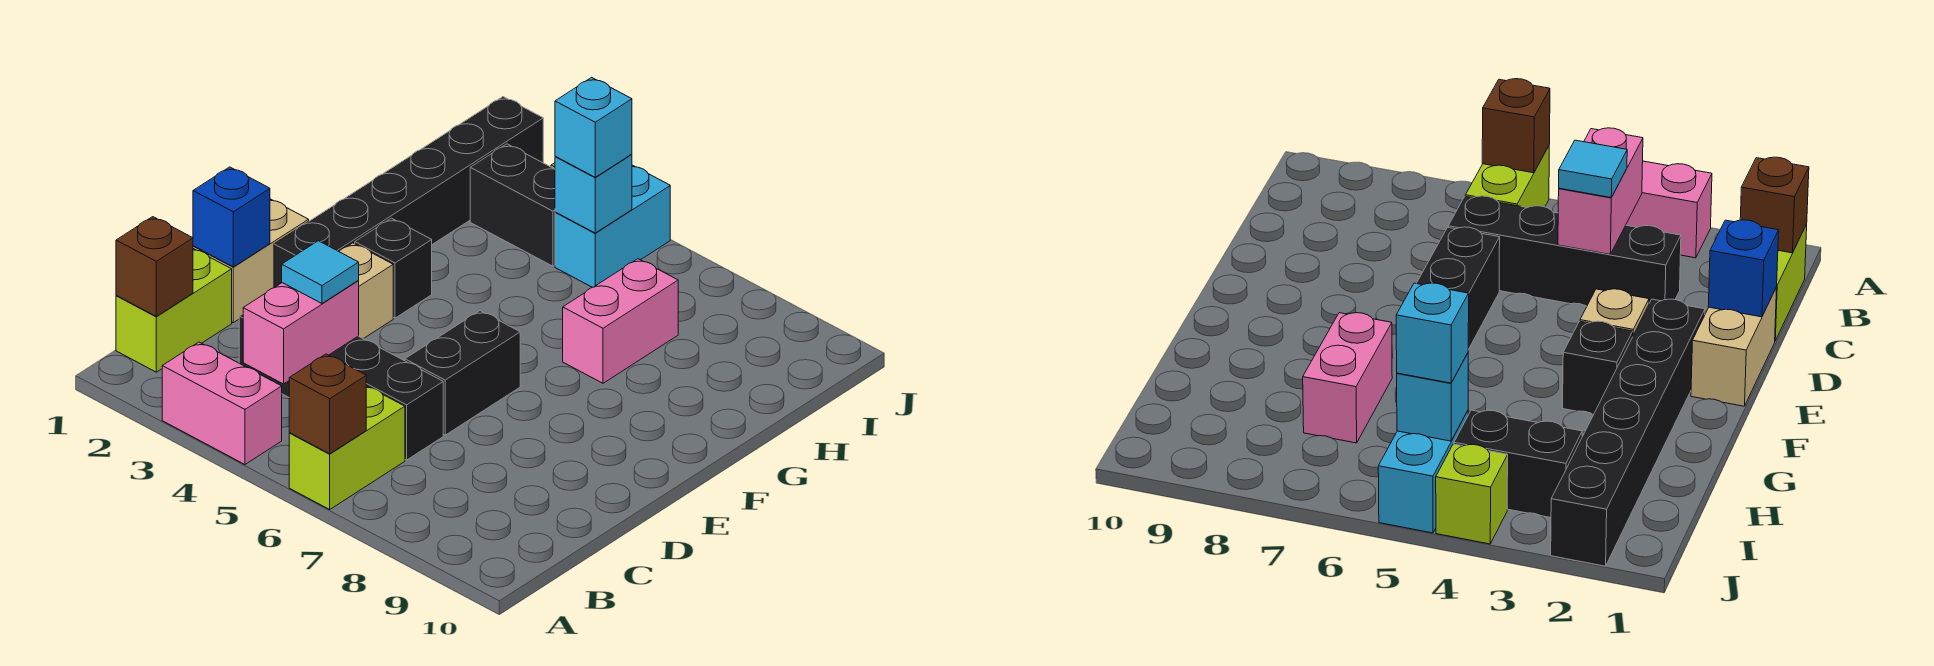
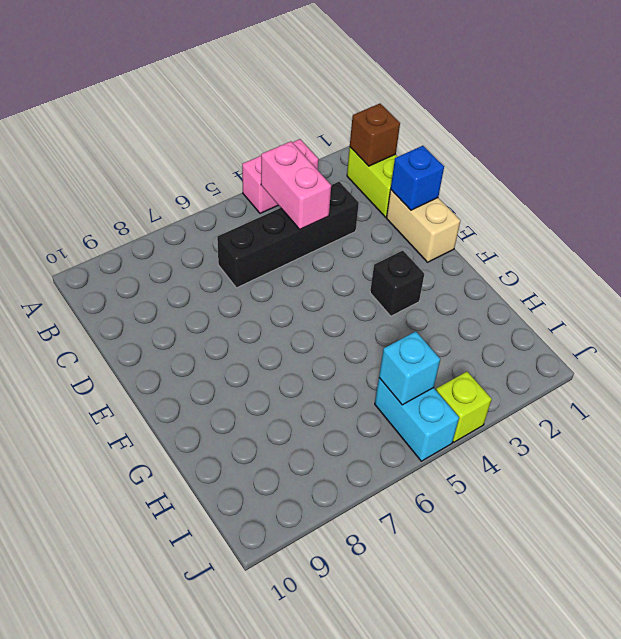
none -> lime brick A6:B6 level 1
none -> black brick D6:E6 level 1
none -> black brick E2:J2 level 1

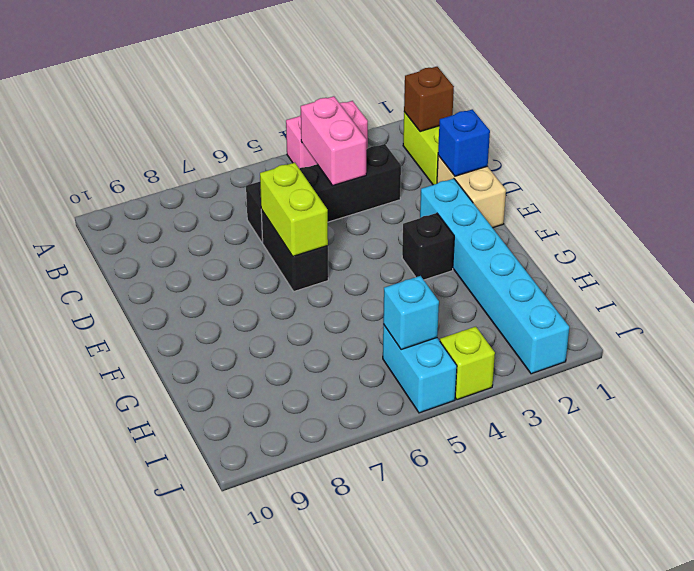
lime brick D6:E6 level 2 -> lime brick A6:B6 level 1
cyan brick E2:J2 level 1 -> black brick E2:J2 level 1
none -> tan brick E3 level 1
none -> pink brick G7:H7 level 1
none -> black brick I3:I4 level 1

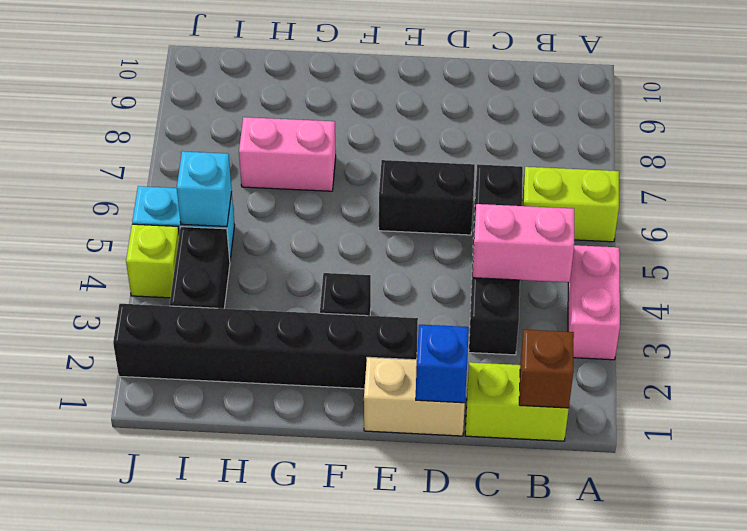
none -> tan brick E3 level 1
none -> brown brick A6 level 2
none -> cyan tile C4 level 3

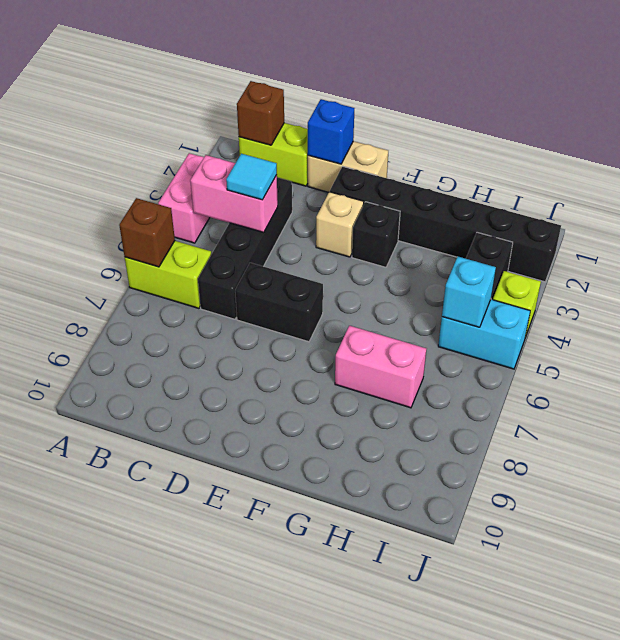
none -> cyan brick I5 level 3

